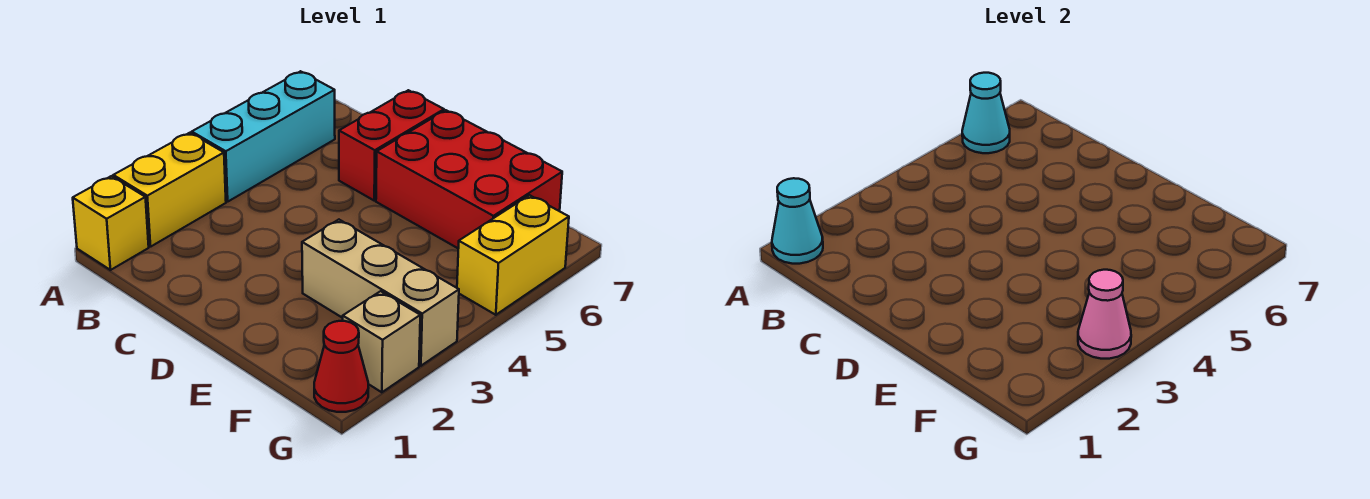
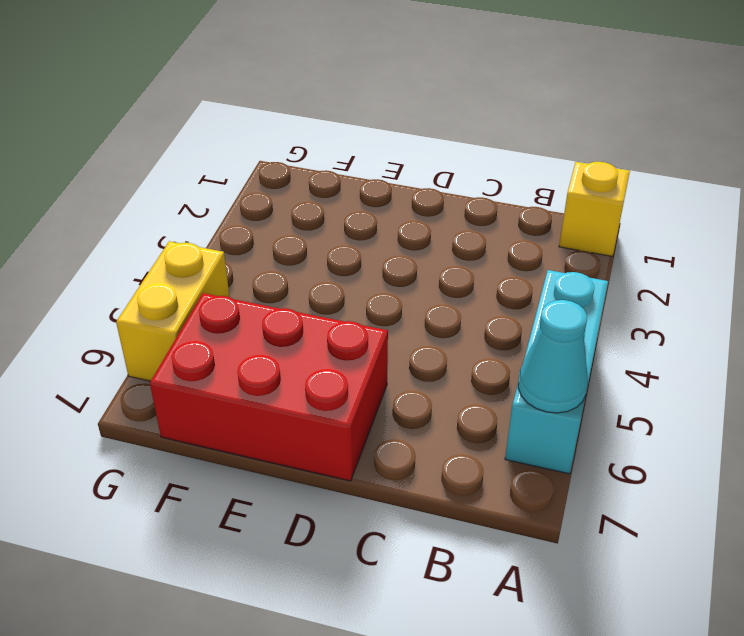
none -> yellow brick A2:A3 level 1
none -> red brick C6:C7 level 1
none -> tan brick E3:G3 level 1

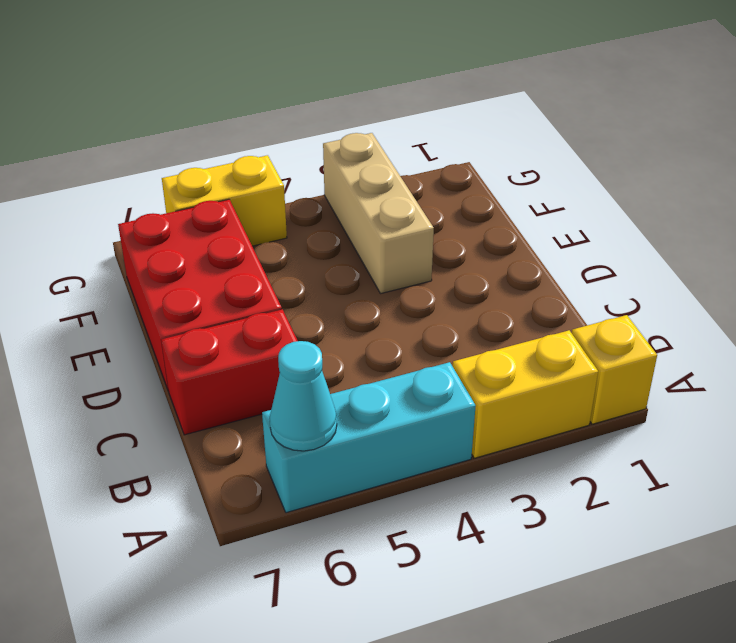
none -> red cone G1 level 1
none -> tan brick G2 level 1
none -> cyan cone A1 level 2

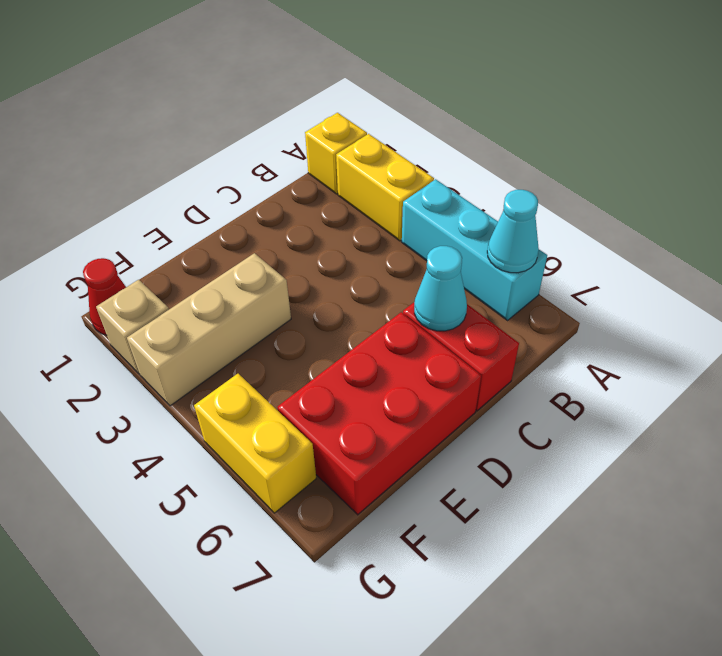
cyan cone C6 level 2 -> cyan cone A1 level 2
none -> pink cone G3 level 2

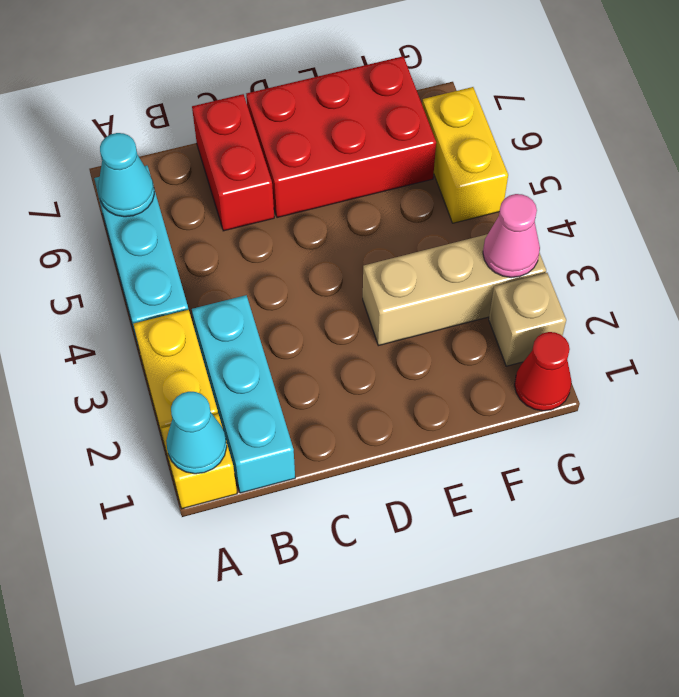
cyan brick B1:B3 level 1 -> none

